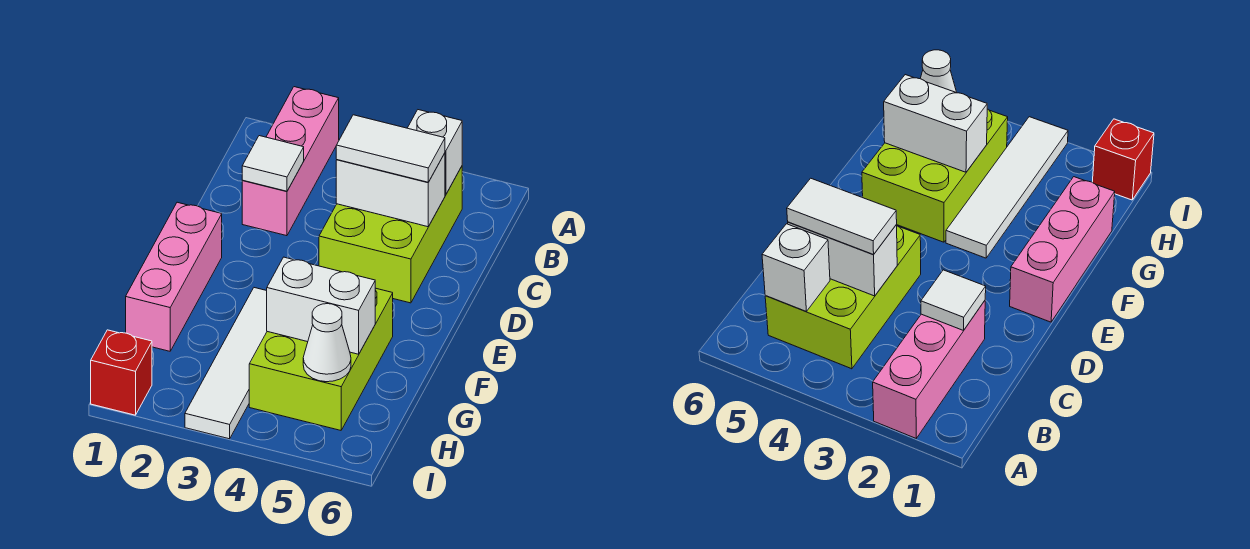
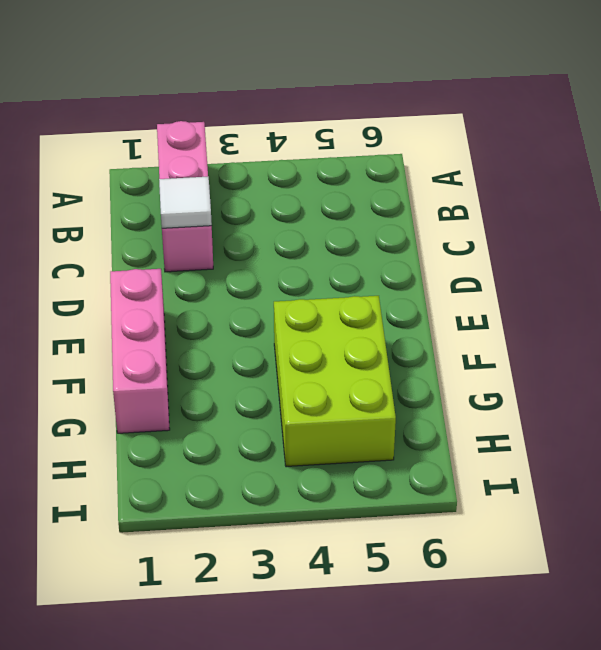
none -> lime brick B4:D5 level 1
none -> white tile F3:I3 level 1
none -> red brick I1 level 1

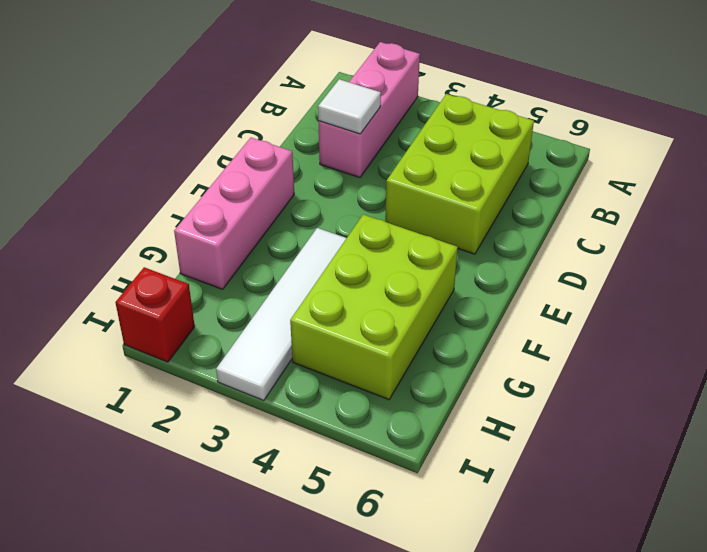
none -> white brick B5 level 2
none -> white brick C4:C5 level 2
none -> white brick G4:G5 level 2

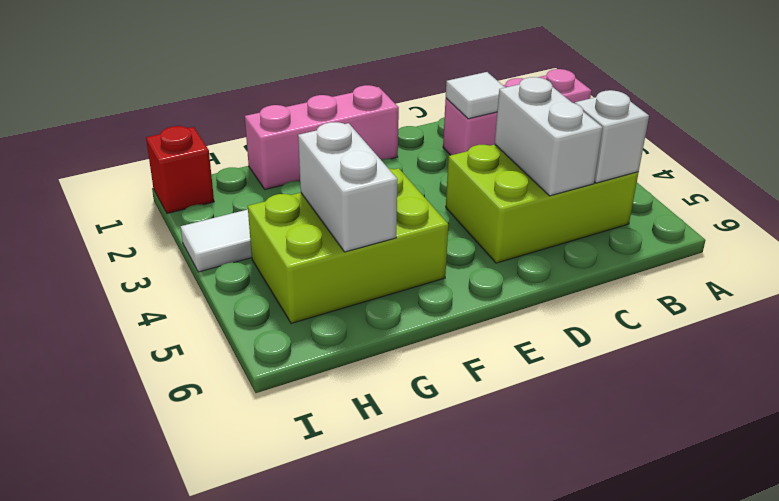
none -> white cone H5 level 2
none -> white tile C4:C5 level 3

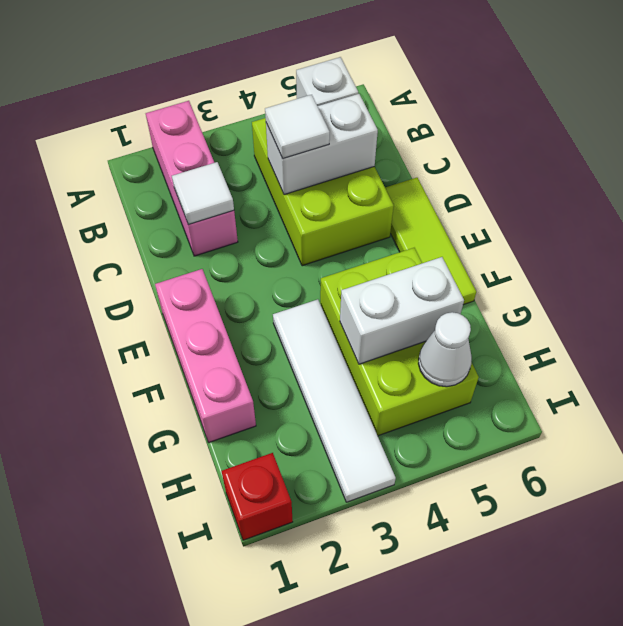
white tile C4 level 3 -> white tile C4:C5 level 3
lime tile D6:F6 level 1 -> none

